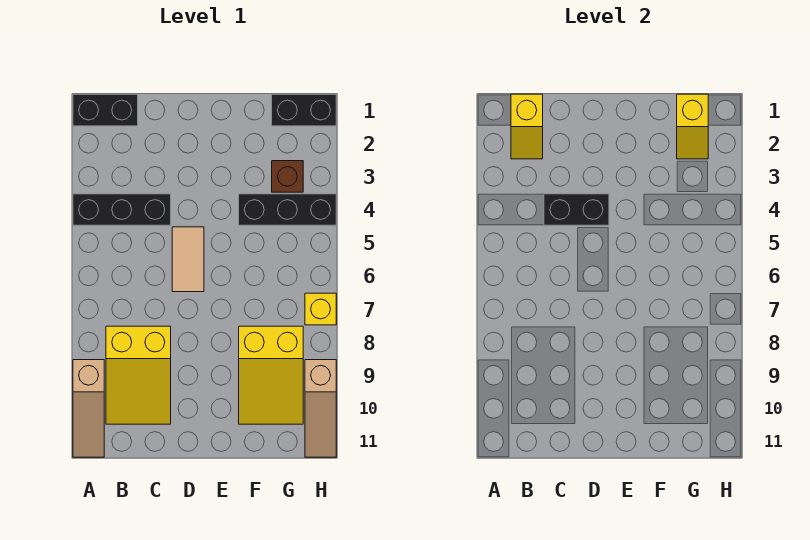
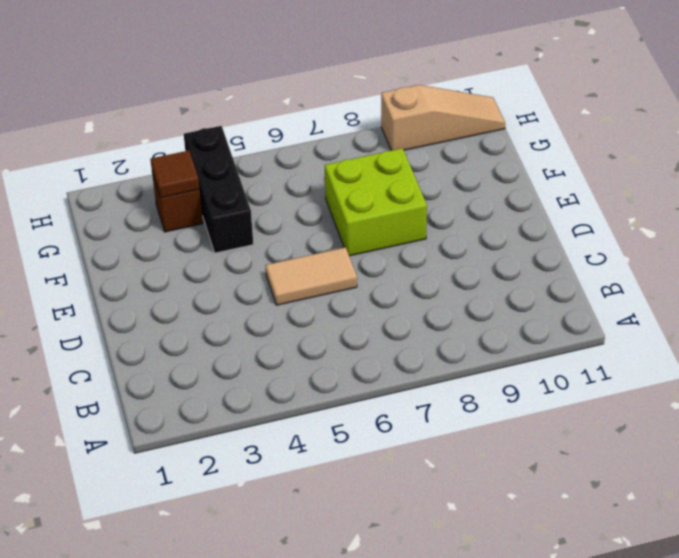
lime brick E7:F8 level 1 -> yellow slope F8:G10 level 1 top 8
brown tile G3 level 2 -> none
none -> black brick A1:B1 level 1
none -> black brick A4:C4 level 1
none -> tan slope A9:A11 level 1 top 9

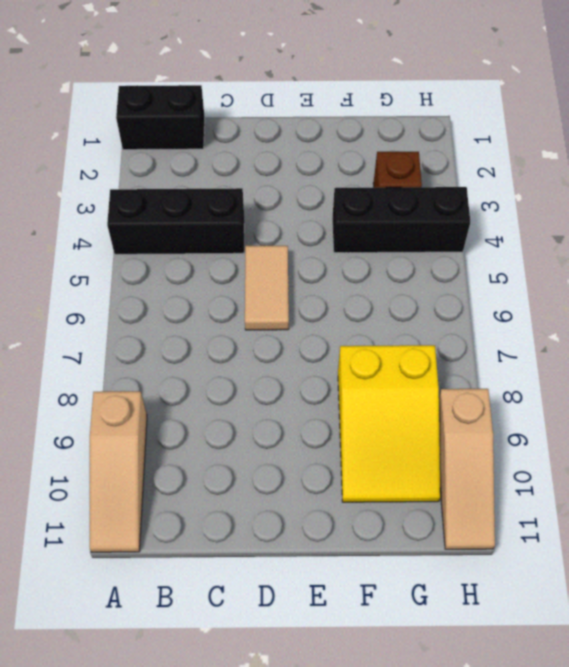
none -> yellow slope B8:C10 level 1 top 8
none -> black brick G1:H1 level 1
none -> yellow brick H7 level 1

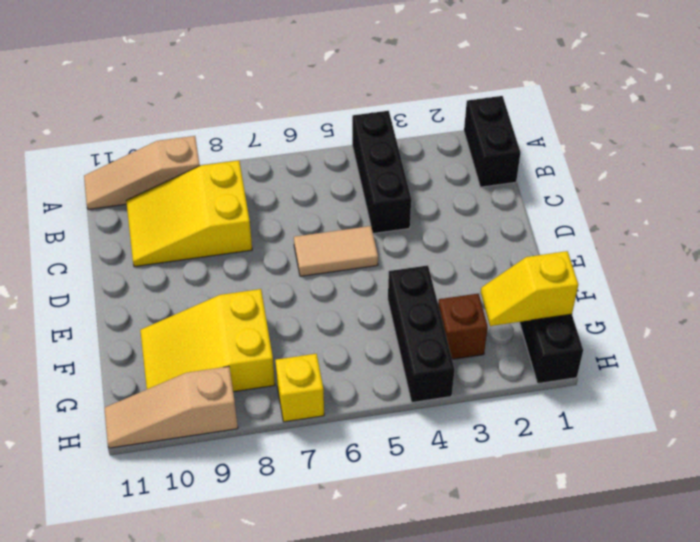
none -> yellow slope B1:B2 level 2 top 1
none -> black brick C4:D4 level 2

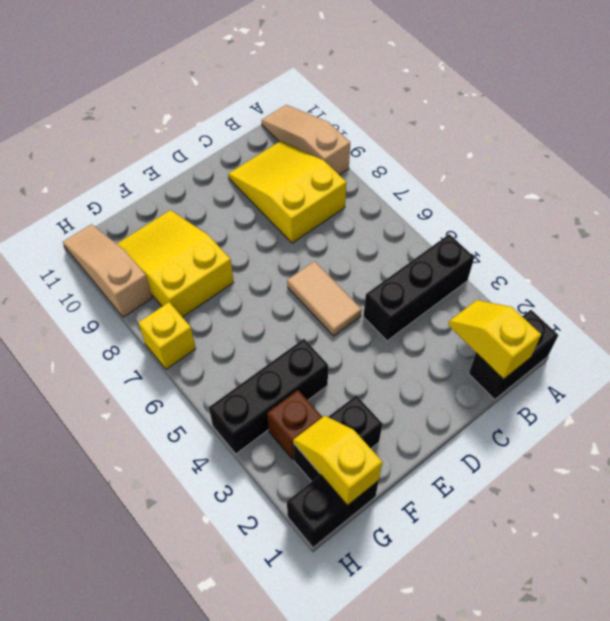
black brick F2:G2 level 1 -> black brick C4:D4 level 2

